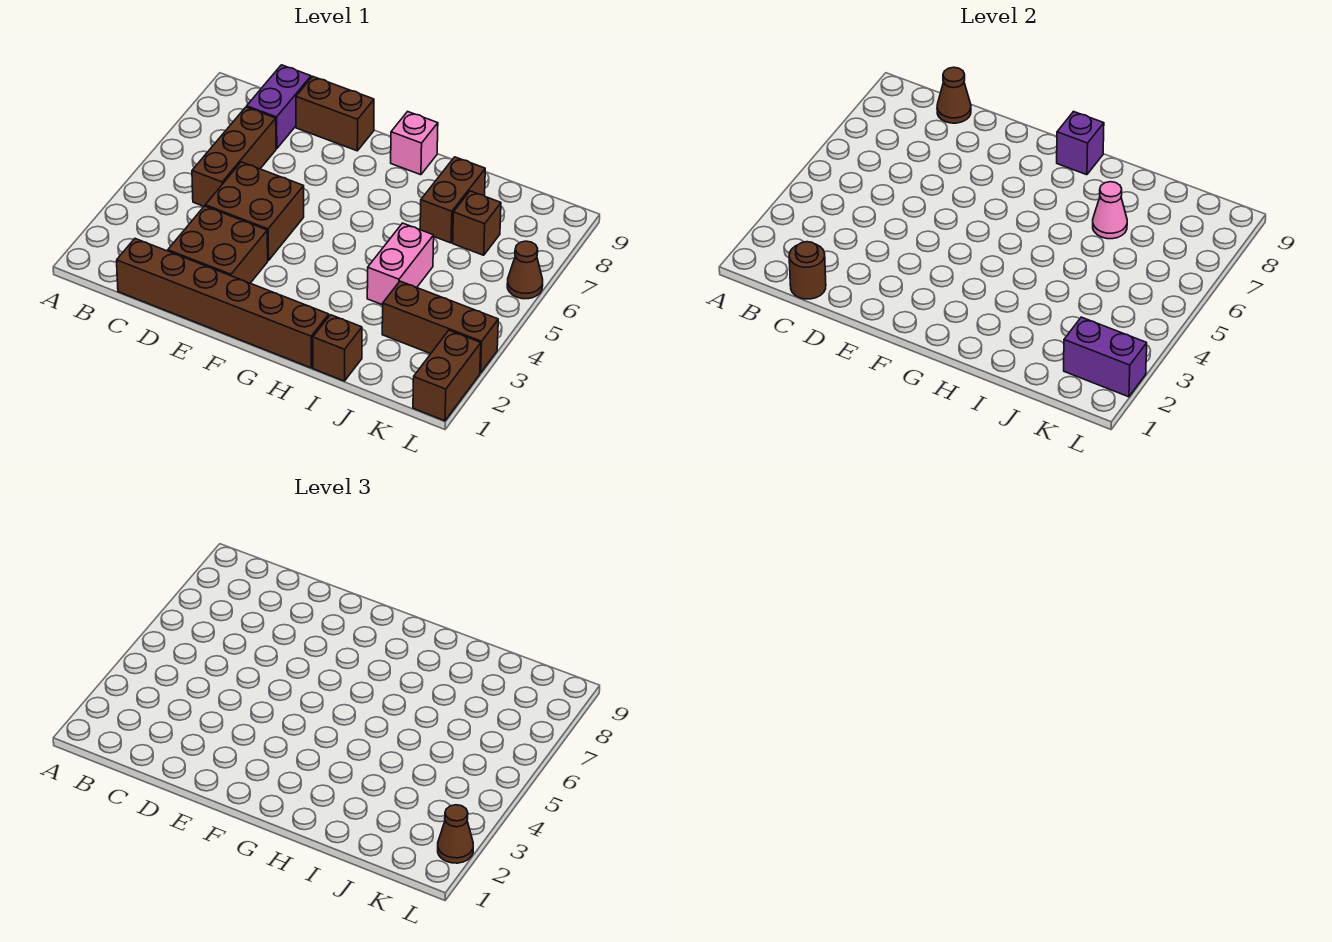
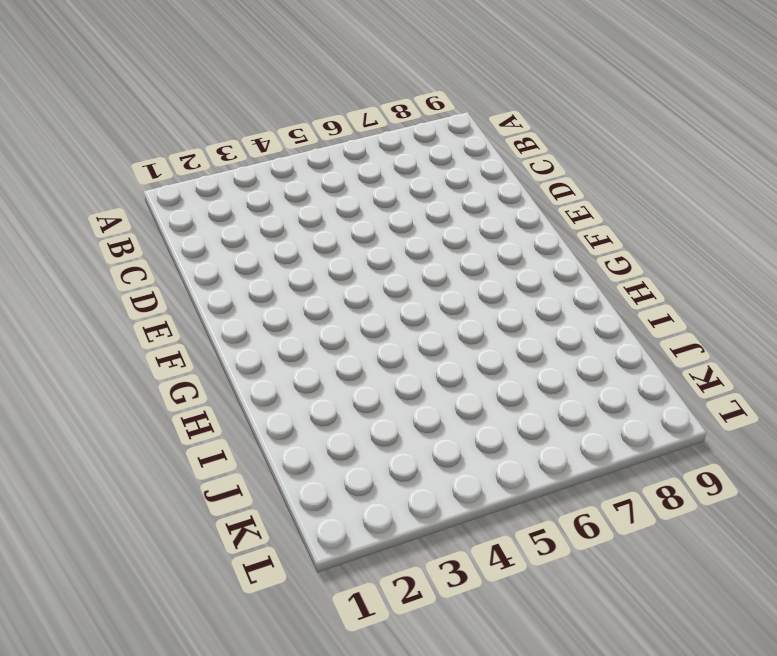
none -> brown brick C1:H1 level 1
none -> brown brick C5:C7 level 1
none -> purple brick C8:C9 level 1

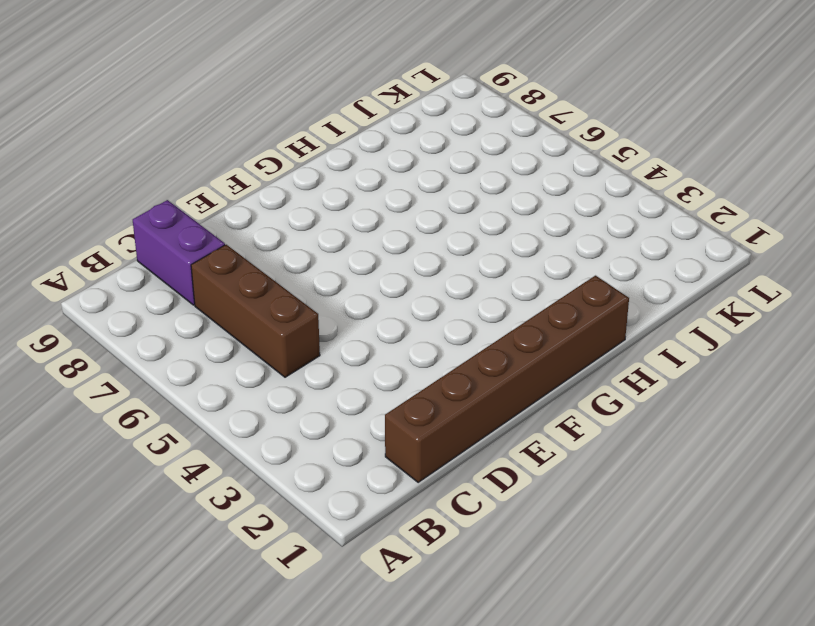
none -> brown brick D2:E3 level 1
none -> brown brick D4:E5 level 1
none -> brown brick D9:E9 level 1

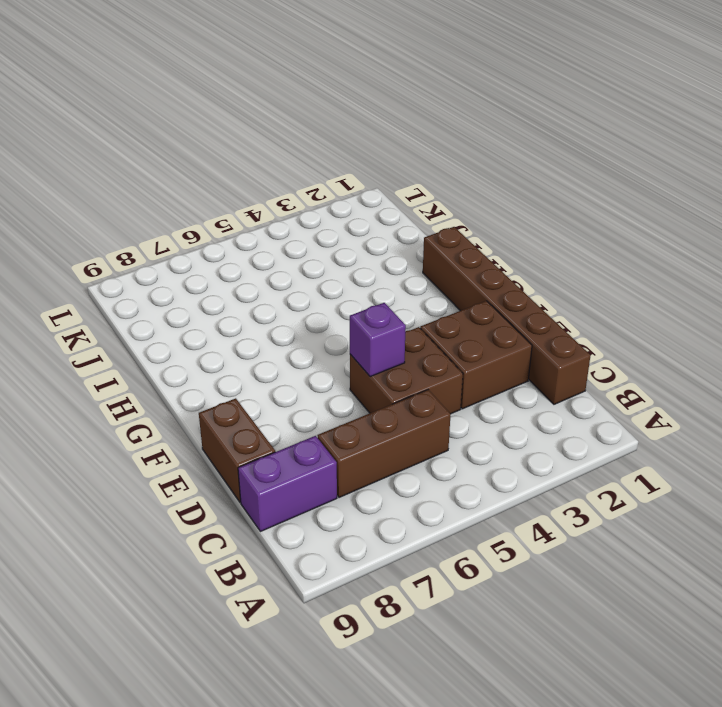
purple brick E5 level 2 -> purple brick G9 level 2
none -> pink brick G9 level 1
none -> brown brick I1 level 1
none -> pink brick I4:I5 level 1

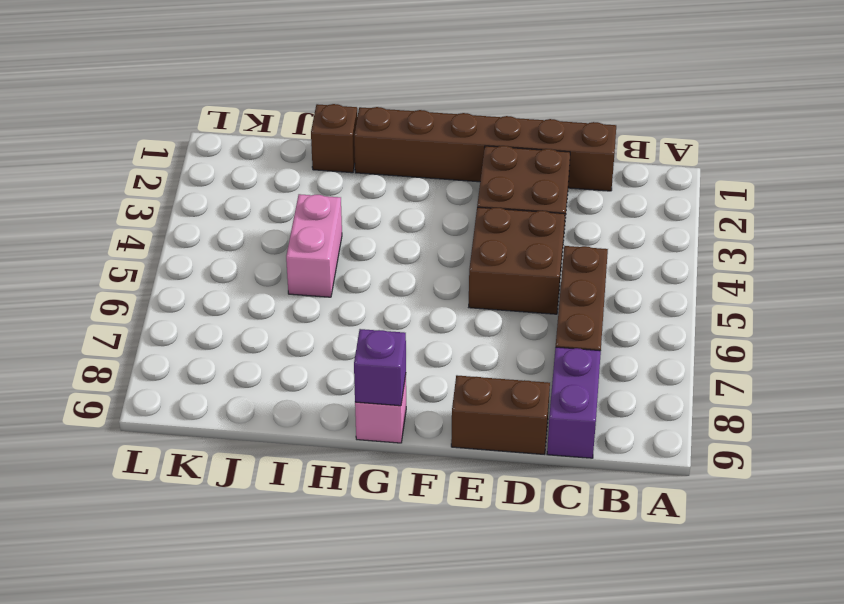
none -> brown brick I7:I8 level 1
none -> brown brick J3:L3 level 1
none -> brown brick J7 level 1

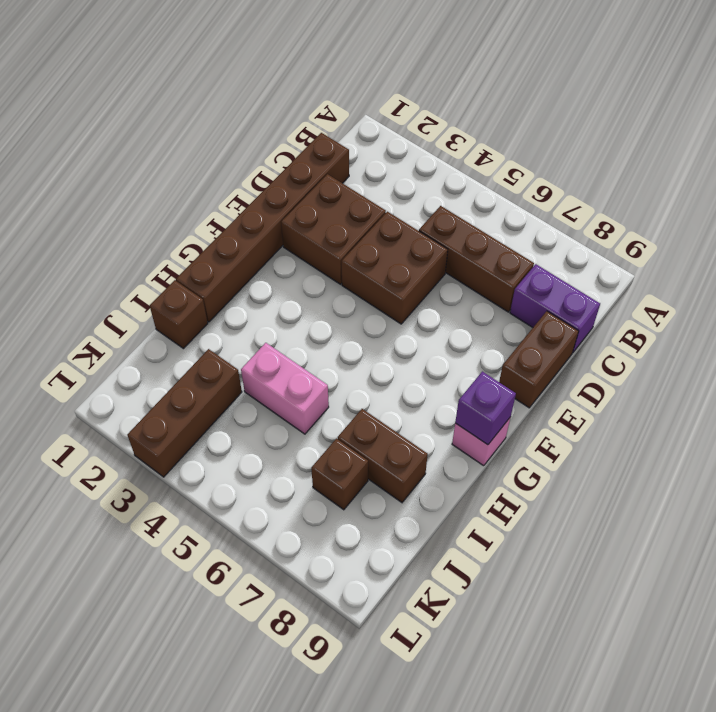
none -> brown brick L1:L2 level 1
none -> brown cone L6 level 1
none -> brown round brick C1 level 2

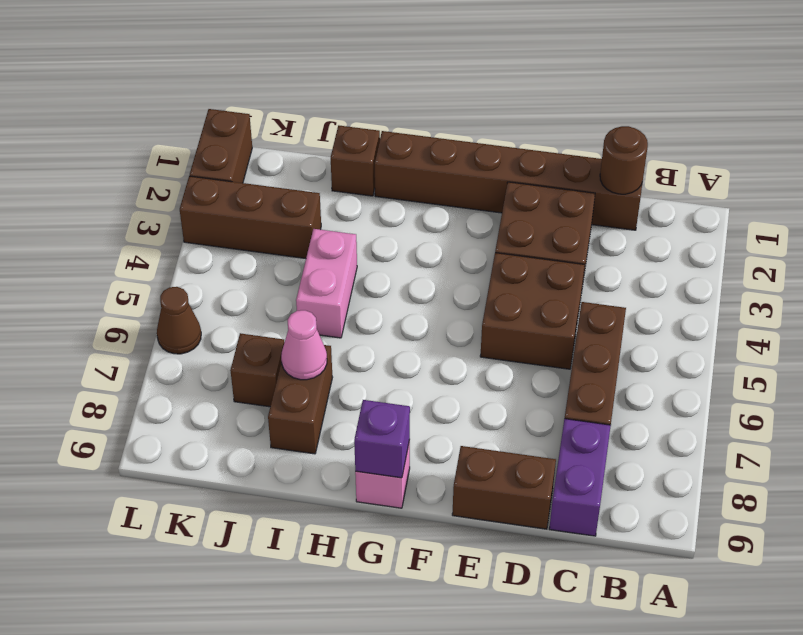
none -> brown cone C9 level 2
none -> purple brick K2:L2 level 2
none -> brown cone L2 level 3

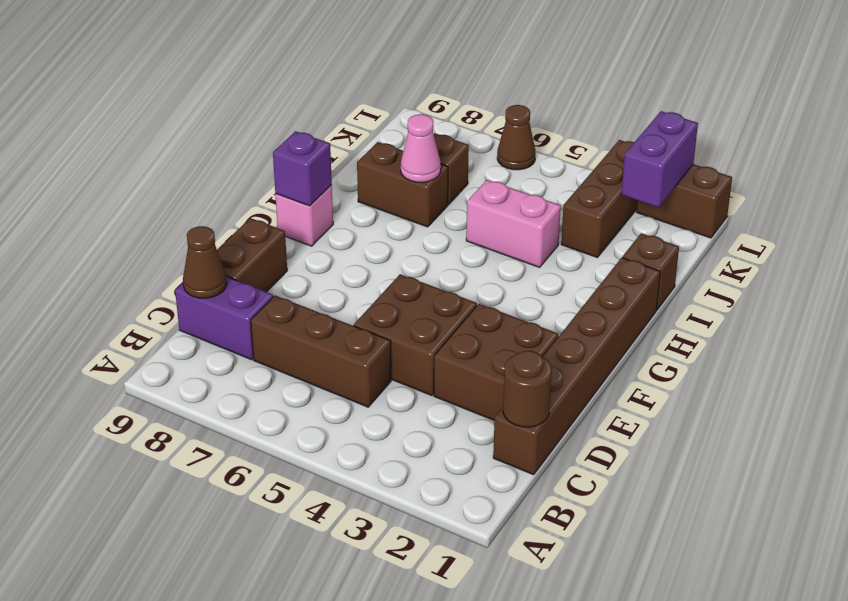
none -> brown cone L2 level 3

